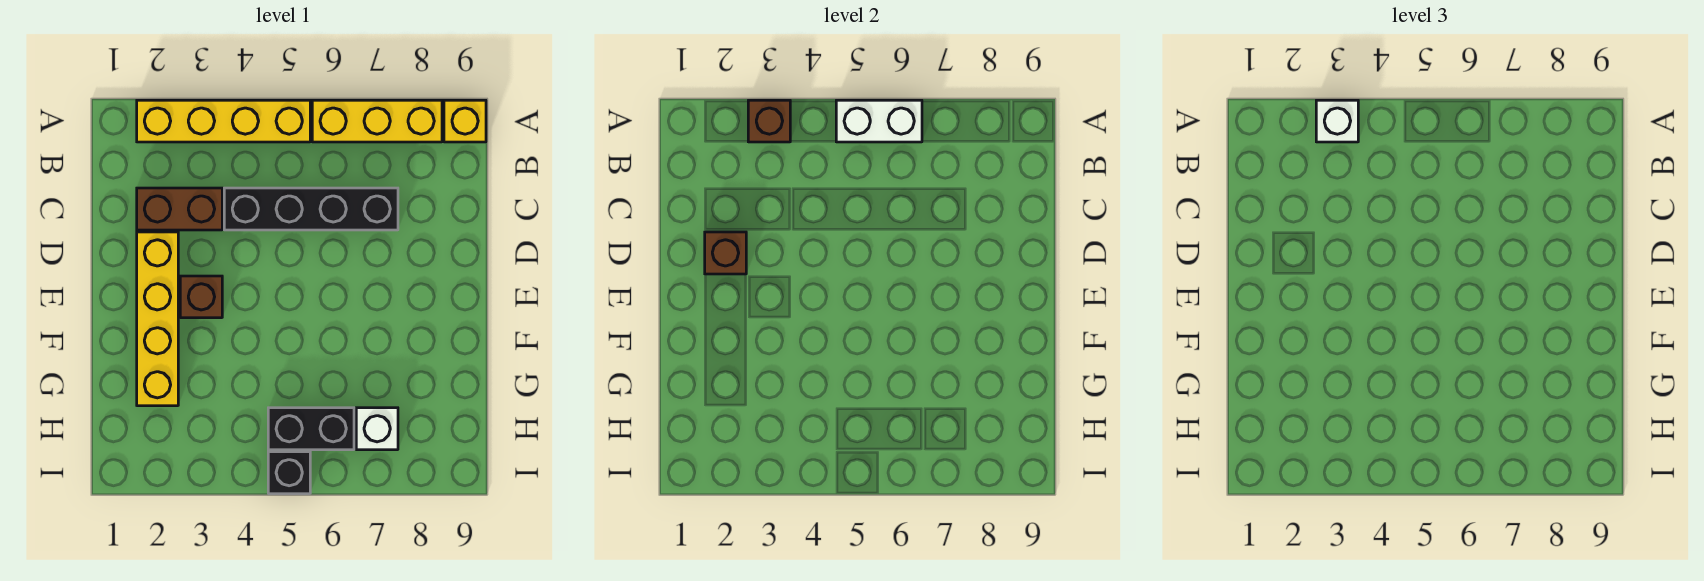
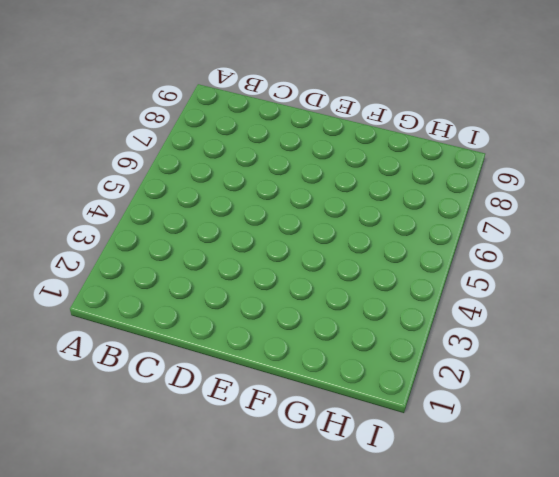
none -> yellow brick A2:A5 level 1
none -> yellow brick A6:A8 level 1
none -> yellow brick A9 level 1

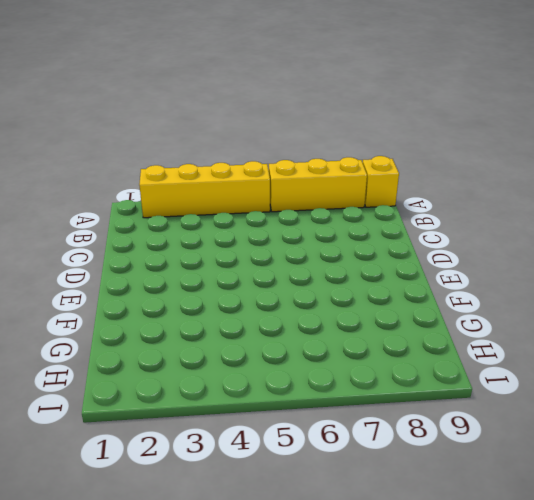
none -> brown brick C2:C3 level 1
none -> black brick C4:C7 level 1
none -> yellow brick D2:G2 level 1

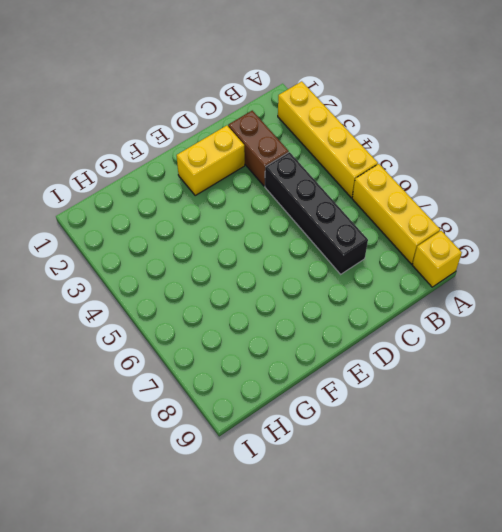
yellow brick D2:E2 level 1 -> yellow brick D2:G2 level 1
none -> brown brick E3 level 1
none -> black brick H5:H6 level 1
none -> white brick H7 level 1

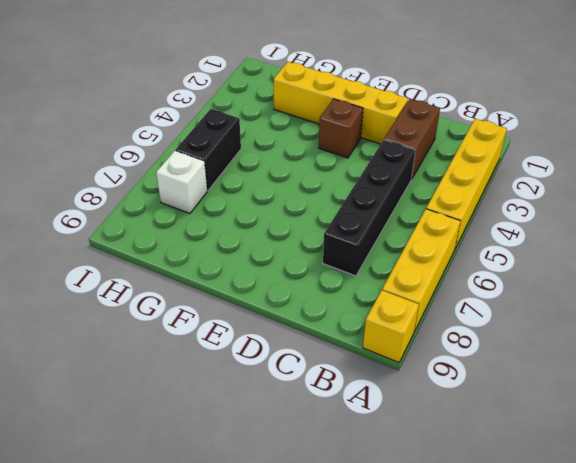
none -> black brick I5 level 1
none -> brown brick A3 level 2
none -> white brick A5:A6 level 2

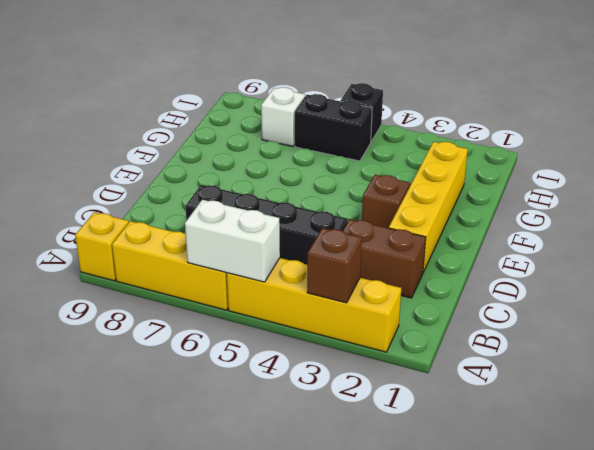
none -> brown brick D2 level 2
none -> white brick A3 level 3

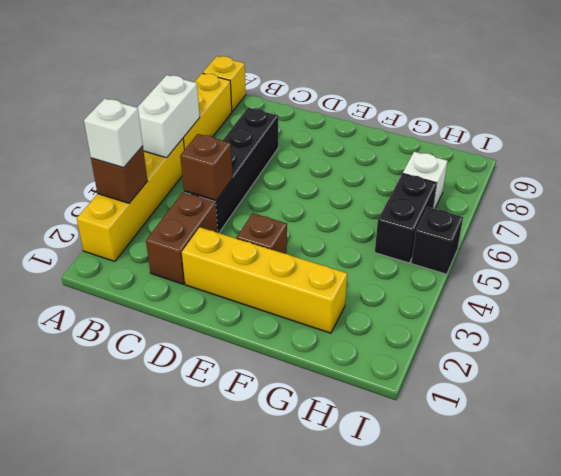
brown brick C4 level 2 -> brown brick D2 level 2

